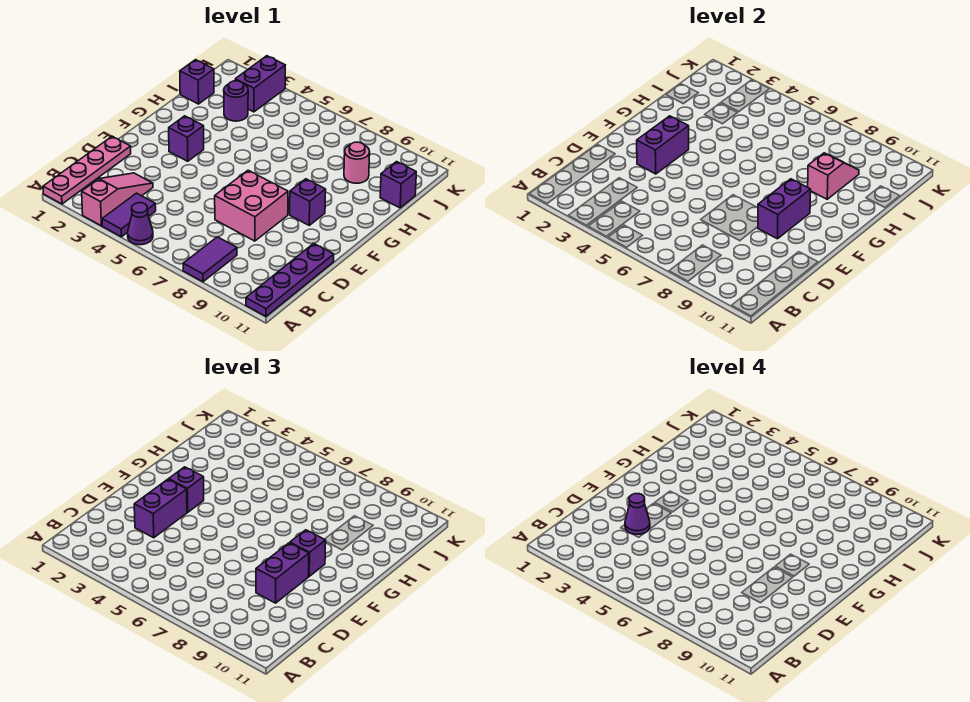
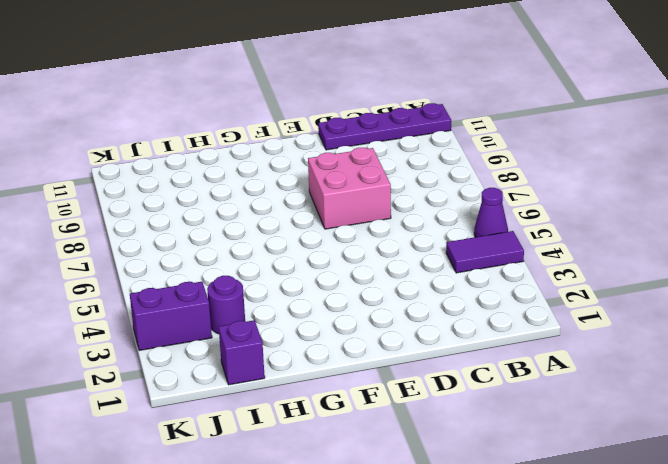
none -> pink plate A1:D1 level 1
none -> pink slope A3:C3 level 1 top A
none -> purple tile A8:B8 level 1

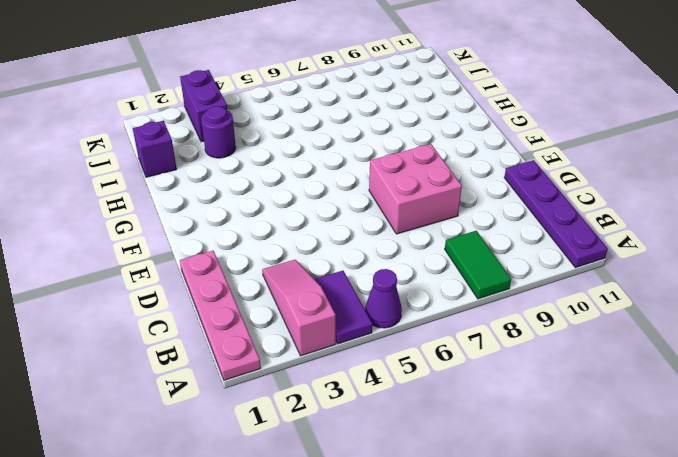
green tile A8:B8 level 1 -> purple tile A8:B8 level 1
none -> purple brick F3 level 1
none -> purple brick F9 level 1
none -> pink round brick I9 level 1

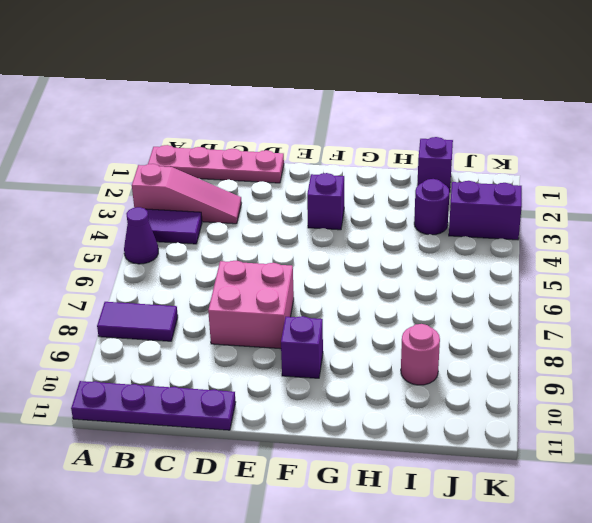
none -> purple brick I11 level 1
none -> purple brick E3:F3 level 2
none -> purple brick E9:F9 level 2

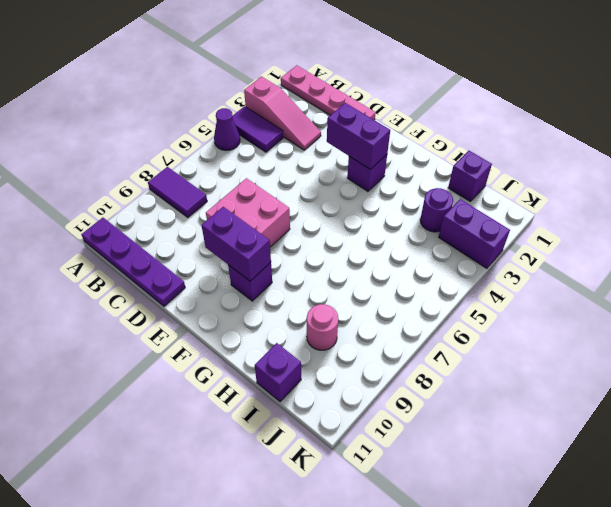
none -> pink slope H9:I9 level 2 top H
none -> purple brick D3:E3 level 3
none -> purple brick D9:E9 level 3

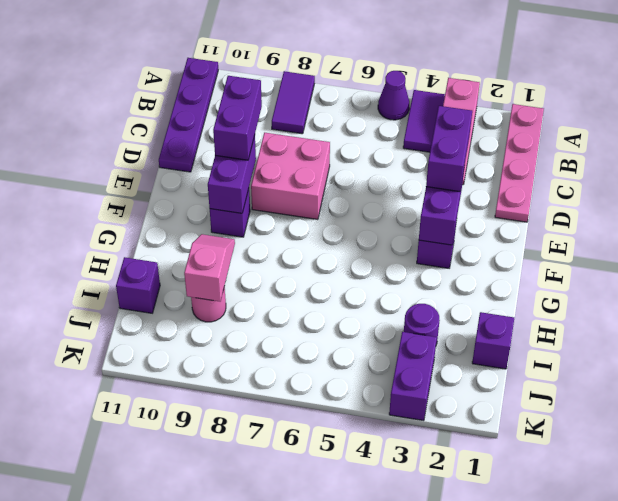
pink slope H9:I9 level 2 top I -> pink slope H9:I9 level 2 top H
none -> purple brick F3 level 3
none -> purple brick F9 level 3
none -> purple cone D3 level 4

